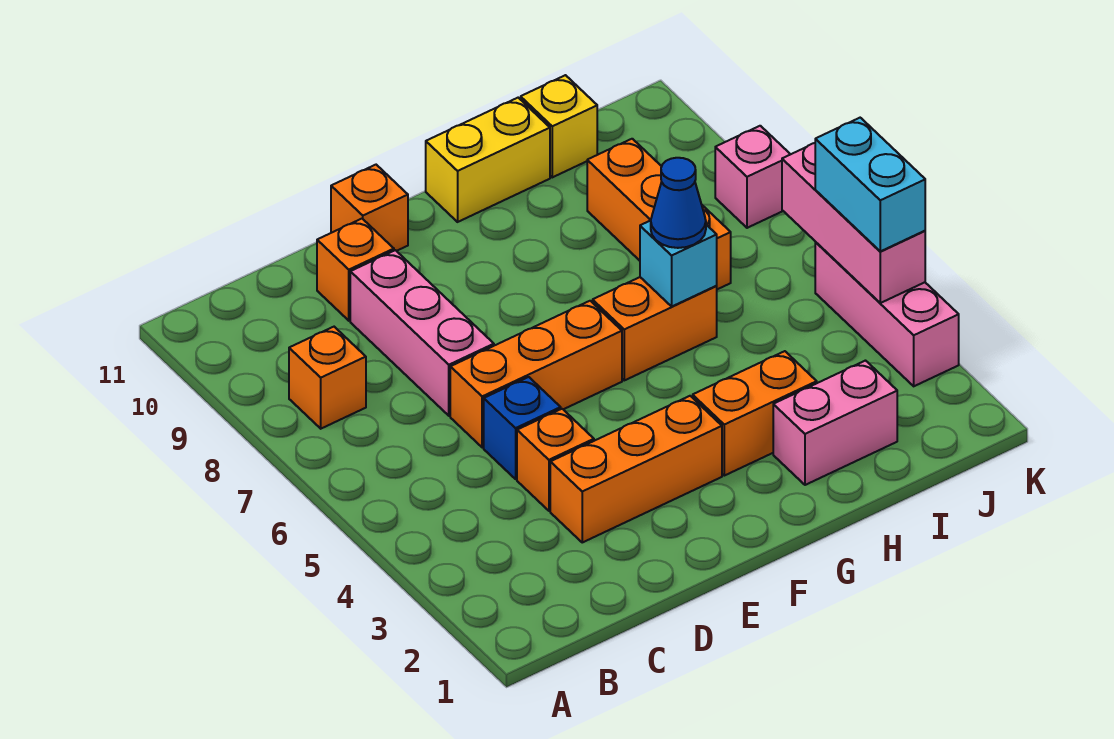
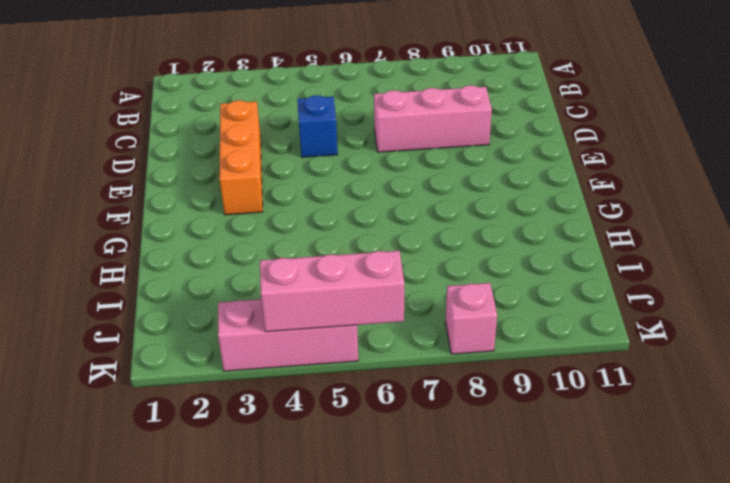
none -> orange brick B8 level 1
none -> orange brick D4 level 1
none -> orange brick D6:F6 level 1

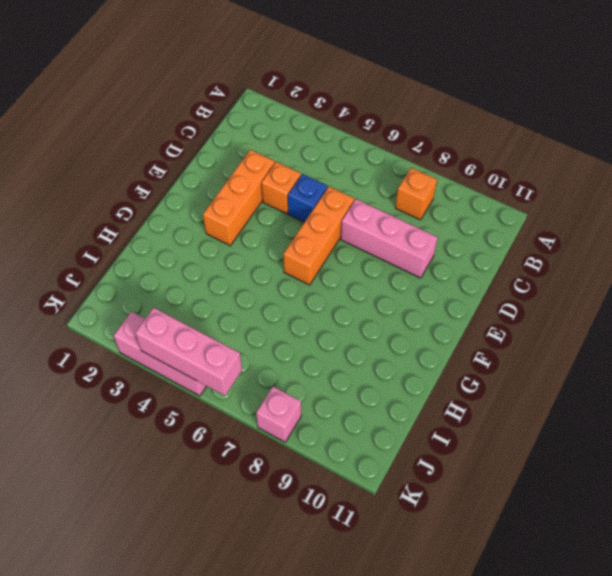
none -> orange brick D10 level 1
none -> orange brick E11 level 1
none -> orange brick G3:H3 level 1

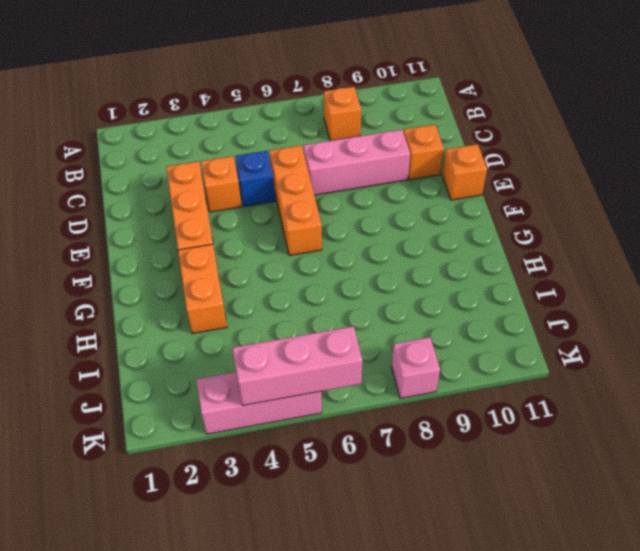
none -> orange brick G6:H6 level 1
none -> yellow brick G11:H11 level 1
none -> pink brick H2:I2 level 1

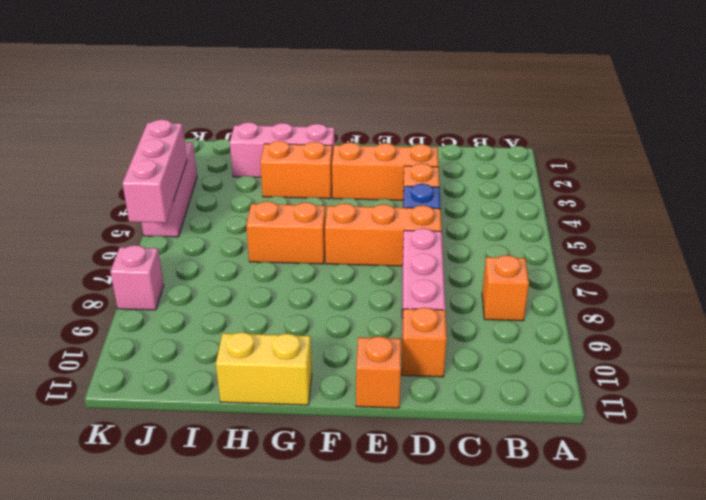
pink brick G2:I2 level 1 -> pink brick H2:I2 level 1
none -> orange brick I7:I9 level 1
none -> yellow brick I11 level 1
none -> cyan brick H6 level 2

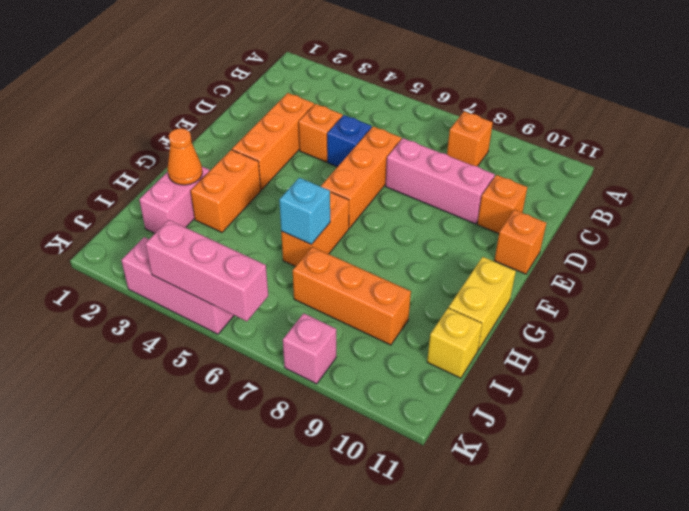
orange cone H2 level 2 -> none
none -> blue cone H6 level 3
none -> cyan brick K4:K5 level 3

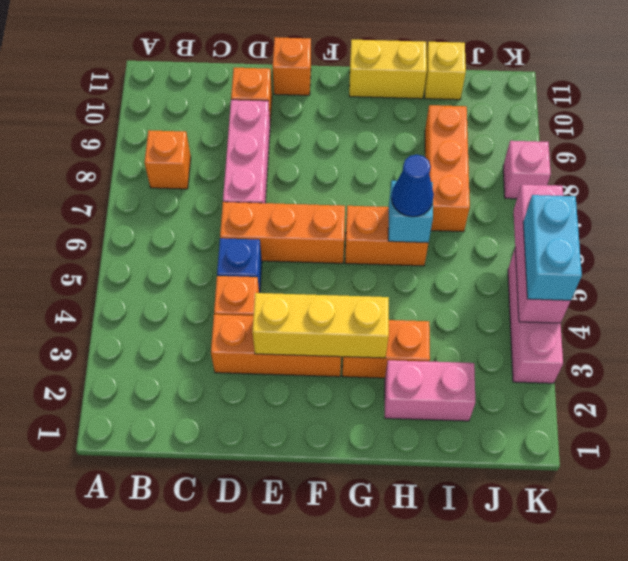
yellow brick E3:G3 level 2 -> none

